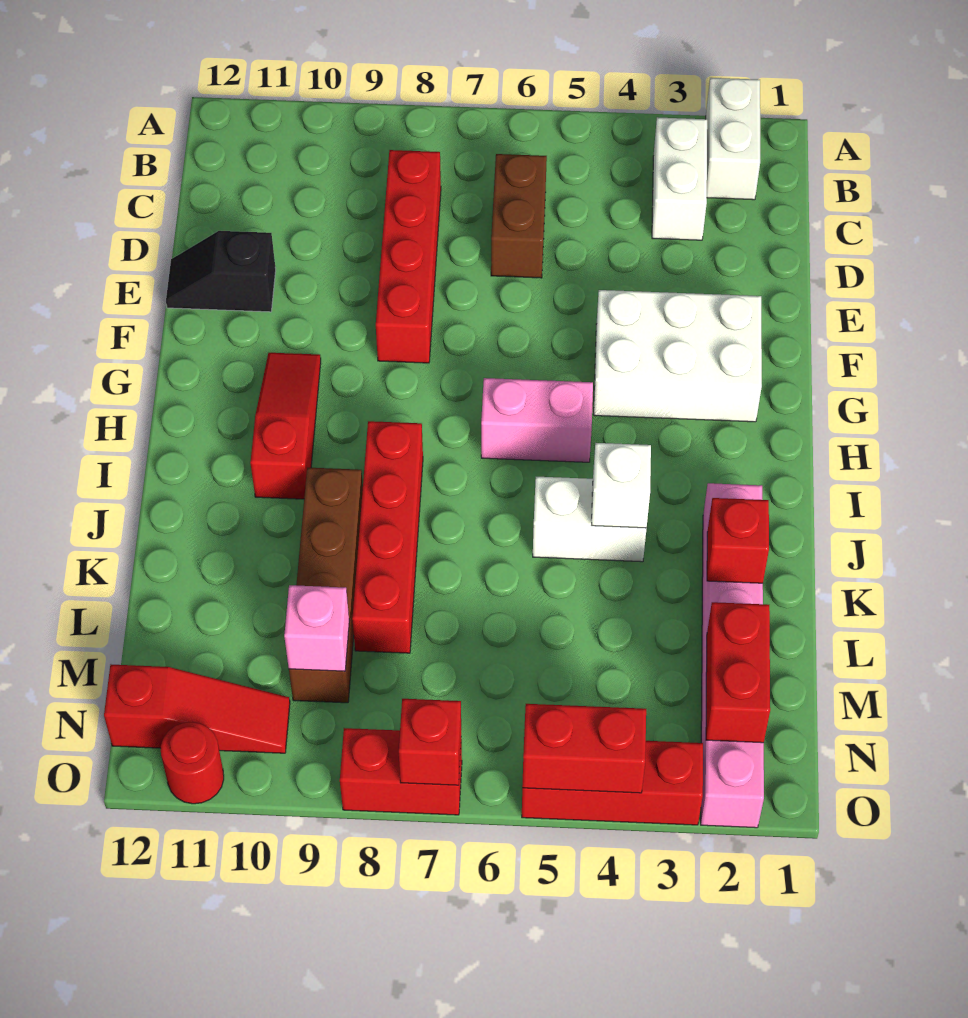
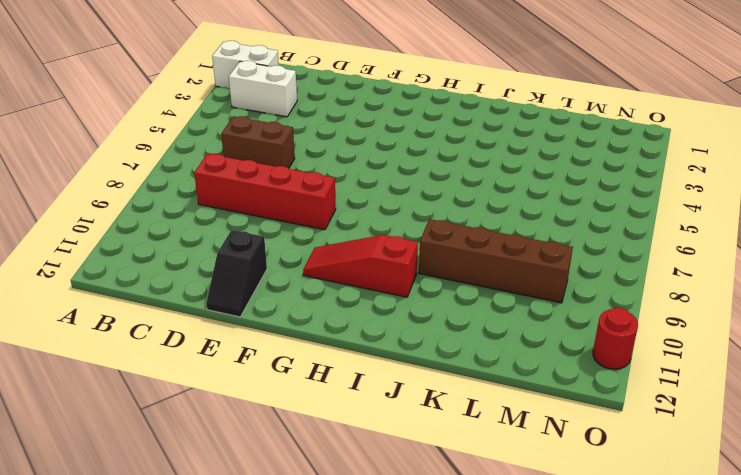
none -> white brick F2:G4 level 1
none -> pink brick H5:H6 level 1
none -> red brick I8:L8 level 1

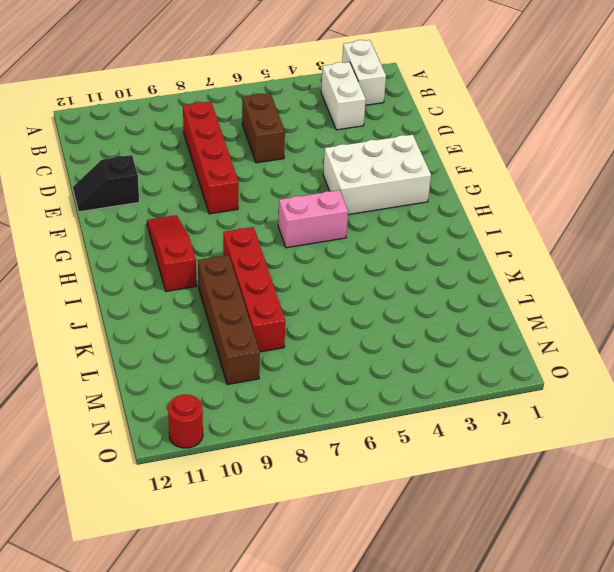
none -> pink brick J2:O2 level 1
none -> white brick J4:J5 level 1
none -> red slope N10:N12 level 1 top 12

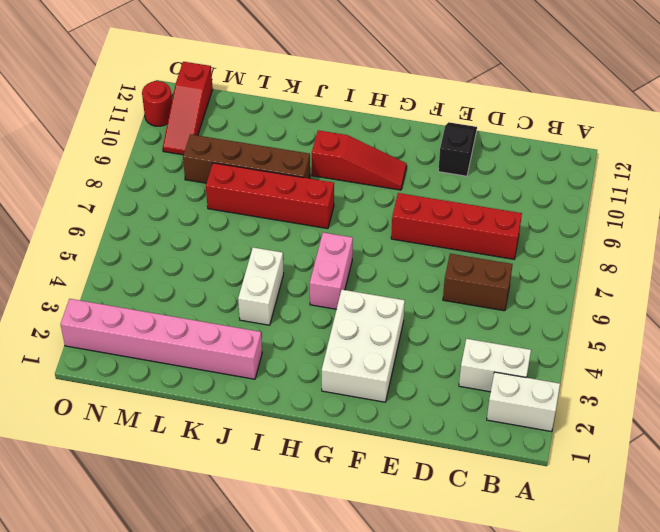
none -> red brick O3:O5 level 1
none -> red brick O7:O8 level 1
none -> white brick J4 level 2

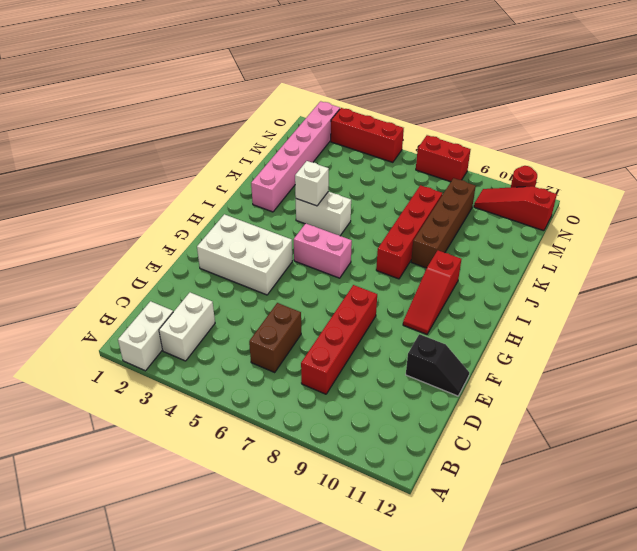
none -> red brick K2 level 2
none -> red brick M2:N2 level 2
none -> pink brick M9 level 2

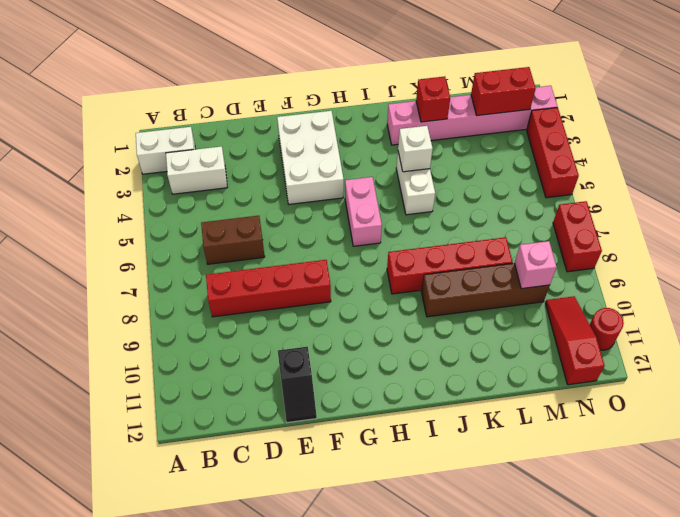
none -> red slope G10:I10 level 1 top I
none -> red brick O4:O5 level 2
none -> red brick O7 level 2

